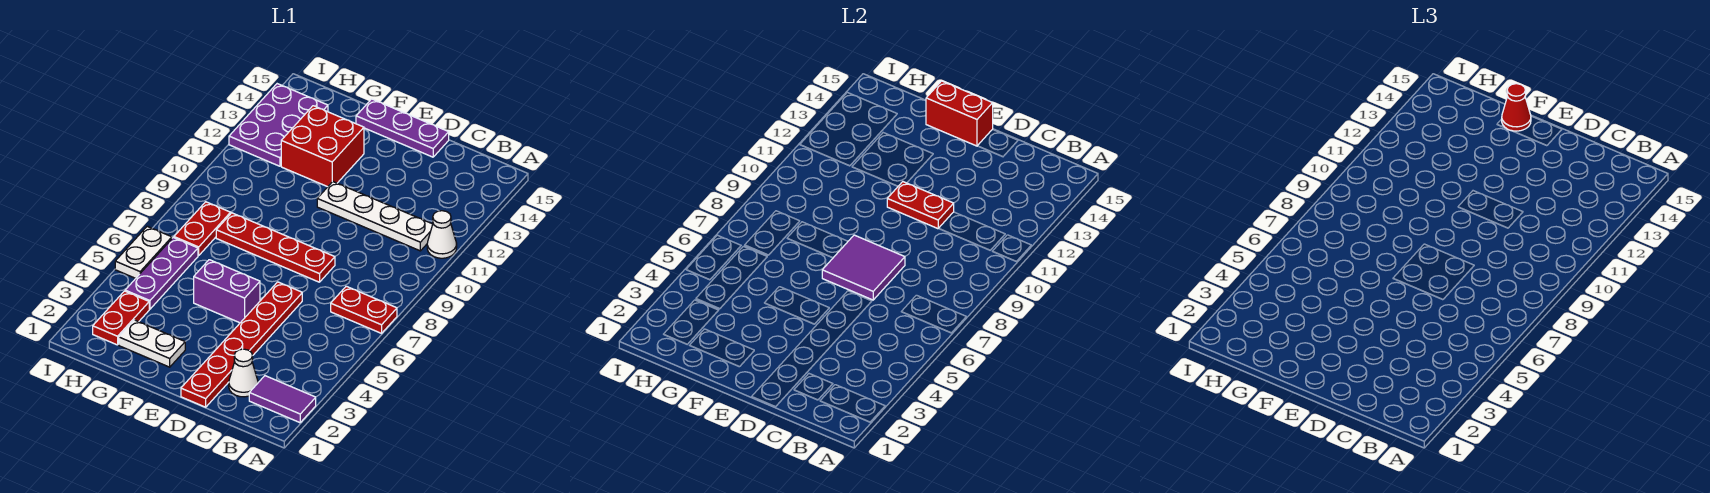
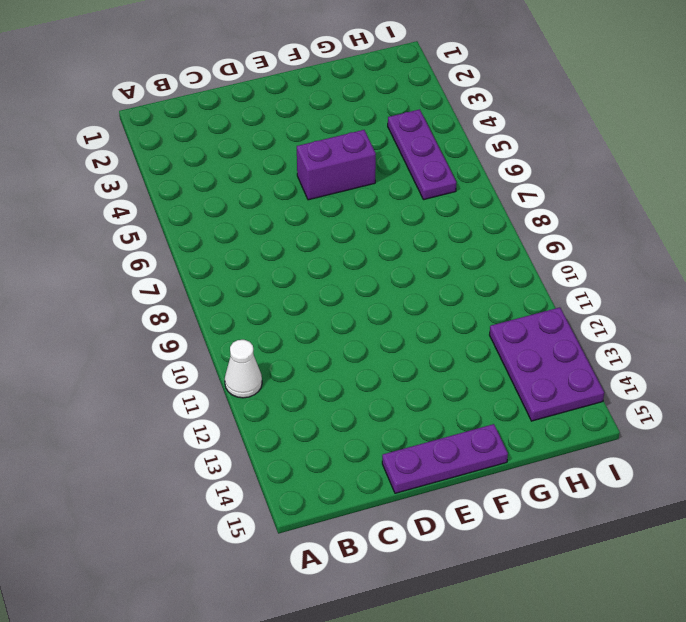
none -> purple tile A2:B2 level 1
none -> red plate A7:B7 level 1
none -> white plate B11:E11 level 1

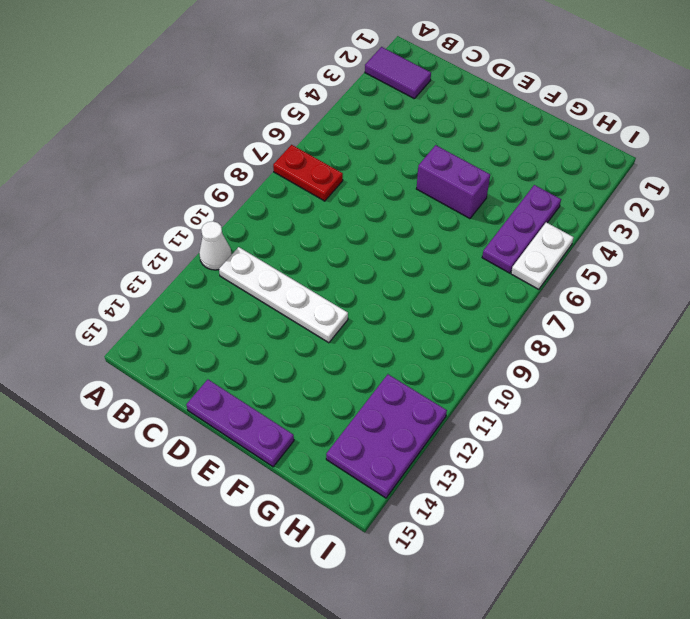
none -> white cone C2 level 1
none -> red plate D1:D6 level 1
none -> red plate D8:G8 level 1

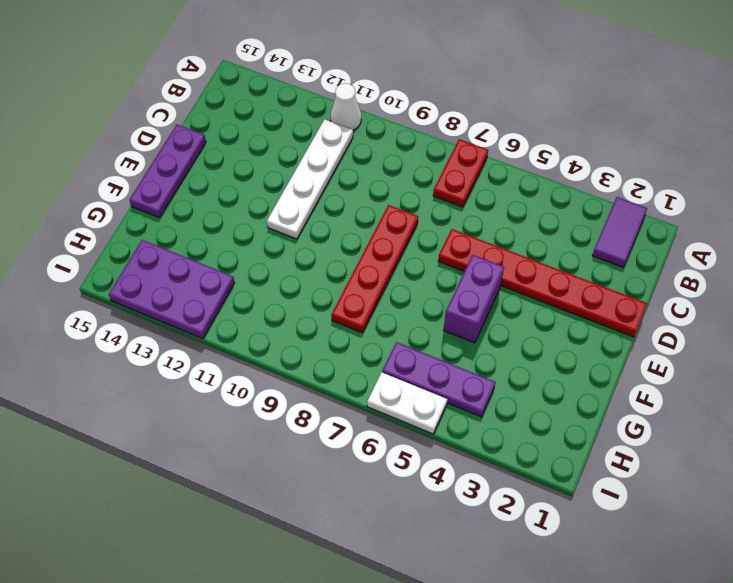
none -> white cone C2 level 1
none -> white plate F2:G2 level 1
none -> red brick F12:G13 level 1

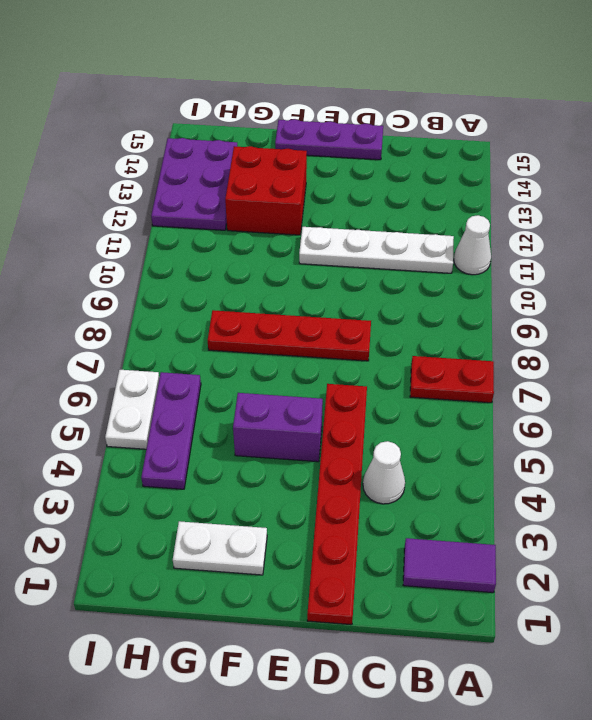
white cone C4 level 1 -> white cone C2 level 1
none -> red plate H2:H3 level 1
none -> red plate H7:H8 level 1
none -> purple tile D7:E8 level 2

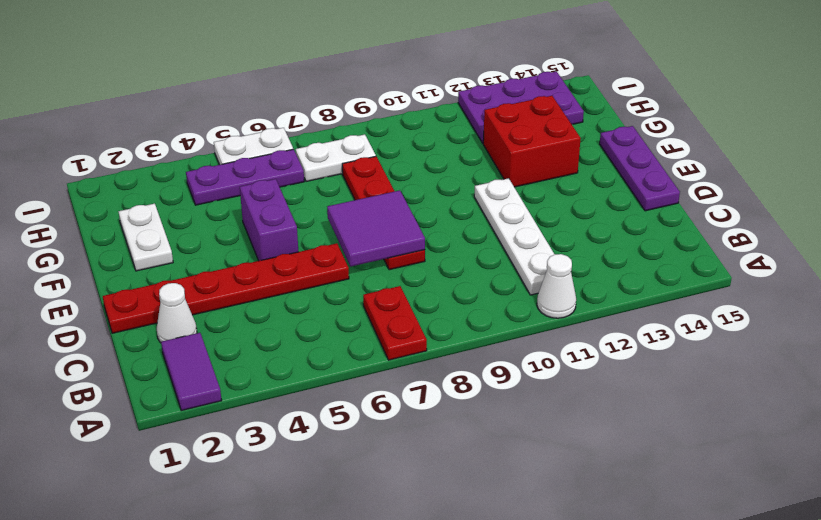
white plate H7:H8 level 1 -> red plate H7:H8 level 1
none -> red plate H2:H3 level 1
none -> red plate D11:E11 level 2
none -> red brick E15:F15 level 2

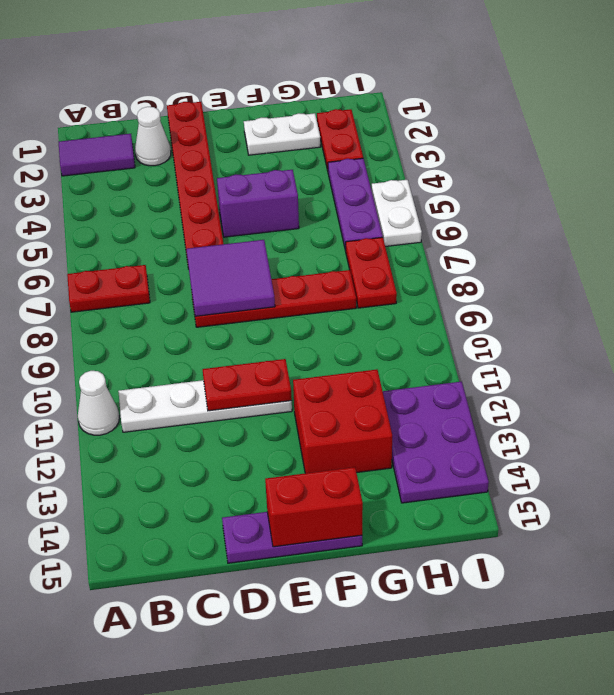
none -> red cone F15 level 3

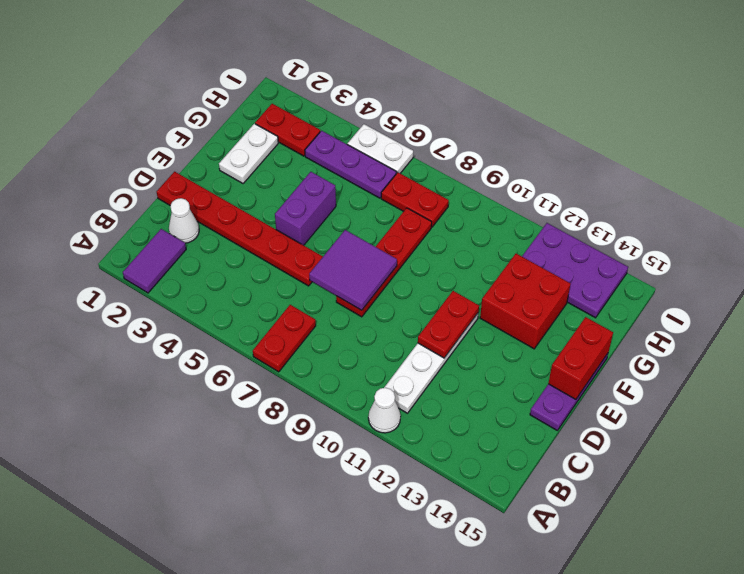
none -> red cone F15 level 3

